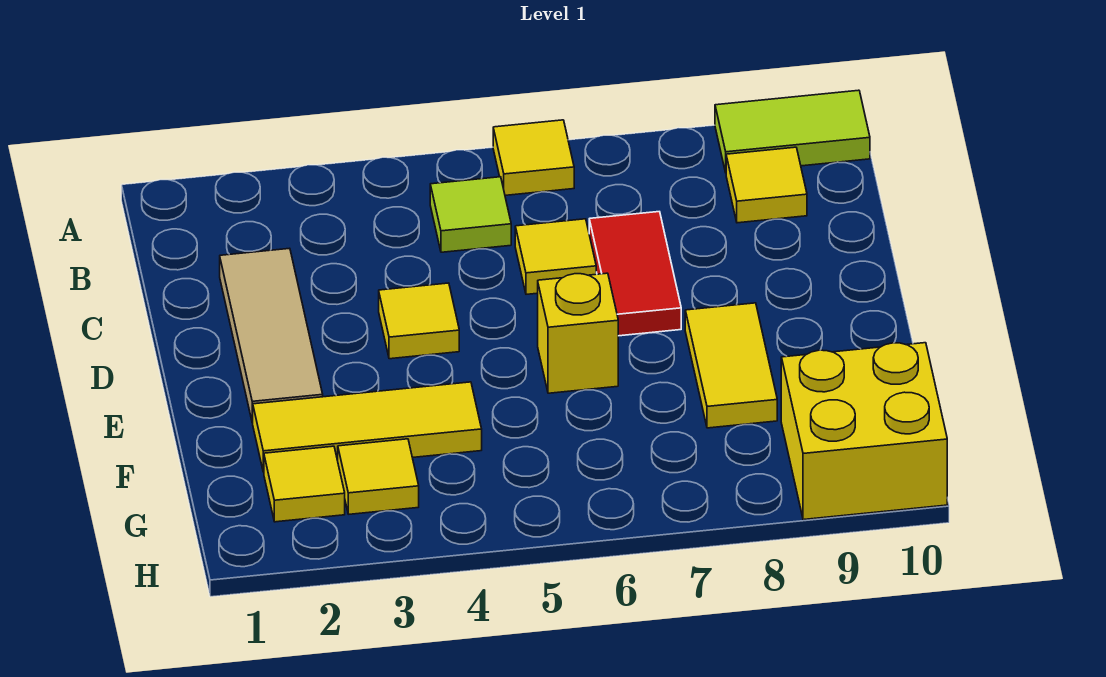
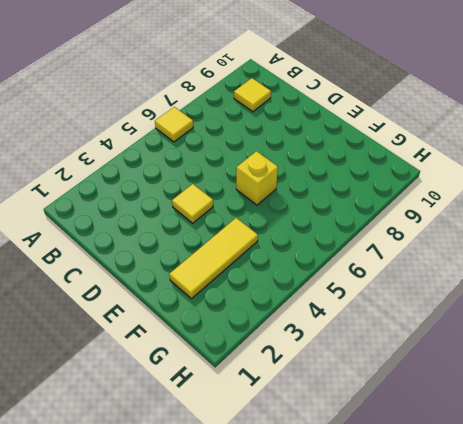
none -> lime tile A9:A10 level 1
none -> lime tile B5 level 1
none -> tan tile C2:E2 level 1

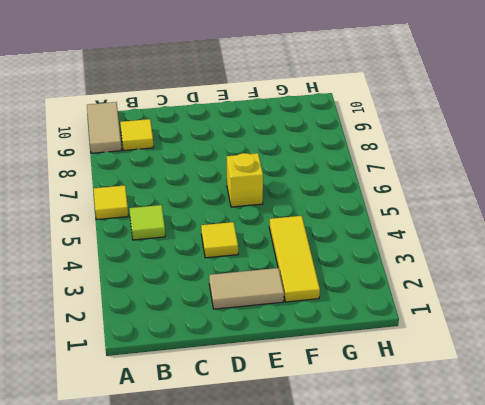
tan tile A9:A10 level 1 -> lime tile A9:A10 level 1
tan tile D2:E2 level 1 -> tan tile C2:E2 level 1
none -> yellow tile C6 level 1
none -> red tile C7:D7 level 1
none -> yellow tile E8:F8 level 1

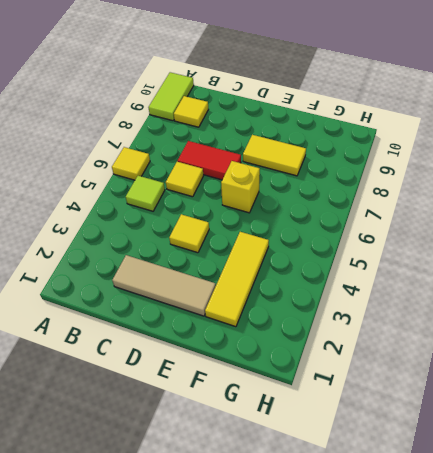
none -> yellow tile G2 level 1
none -> yellow tile G3 level 1
none -> yellow brick G9:H10 level 1

